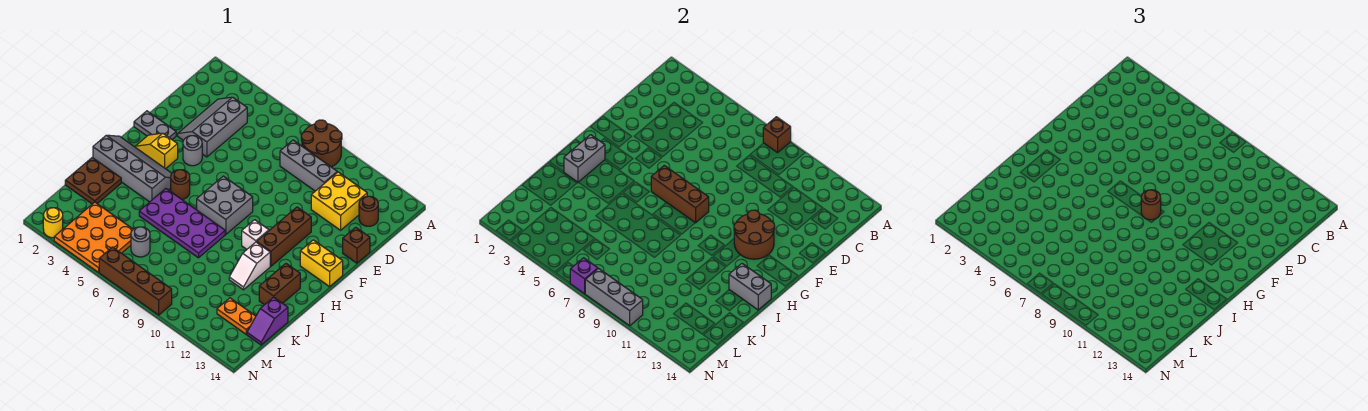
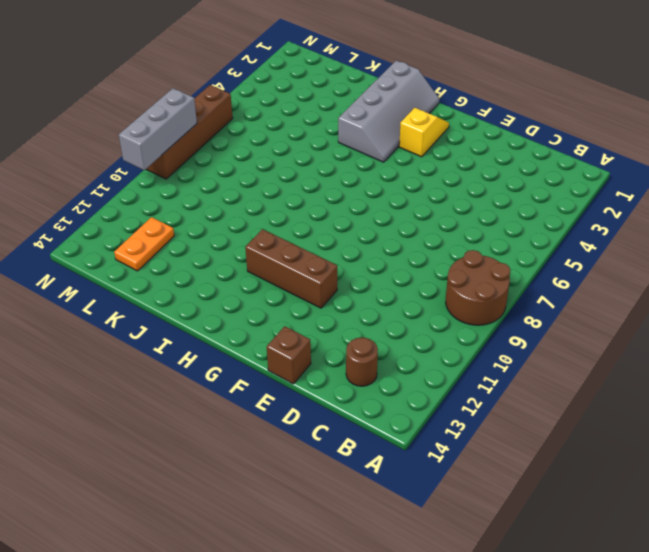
none -> grey slope C3:E4 level 1 top 4
none -> grey brick C8:C10 level 1
none -> yellow brick C11:D12 level 1
none -> grey plate F1:F2 level 1

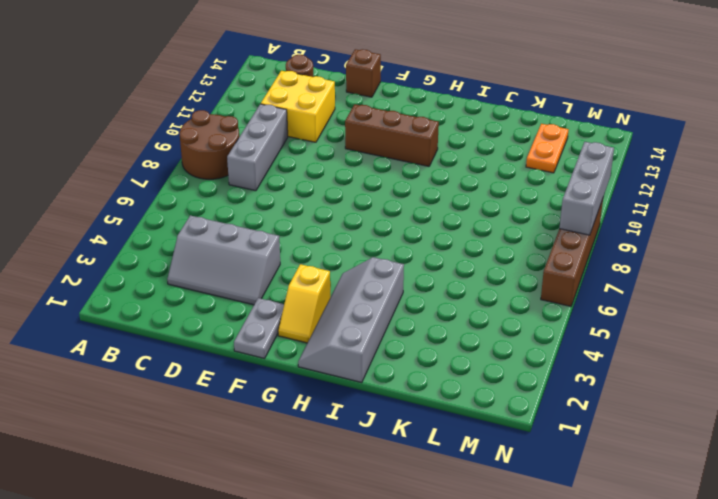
none -> grey round brick F4 level 1
none -> grey brick G7:H8 level 1
none -> yellow brick G13:G14 level 1
none -> brown round brick H5 level 1

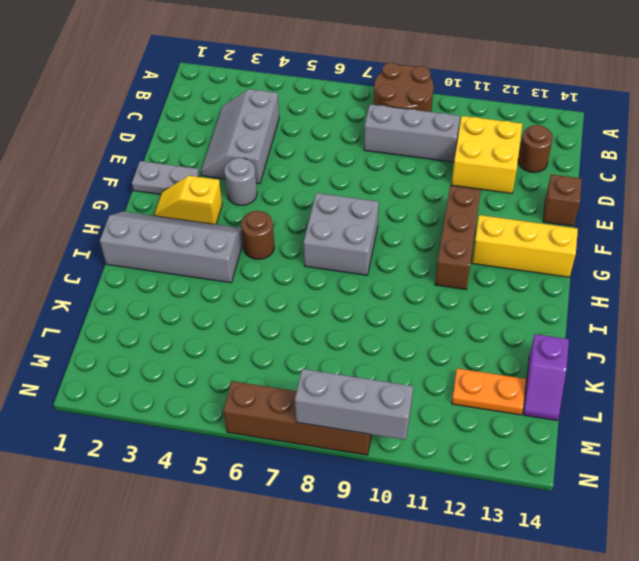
yellow brick G12:G14 level 1 -> yellow brick G13:G14 level 1
none -> white brick H10 level 1
none -> purple plate I5:J8 level 1
none -> white slope I11:J11 level 1 top I
none -> brown brick I13:J13 level 1

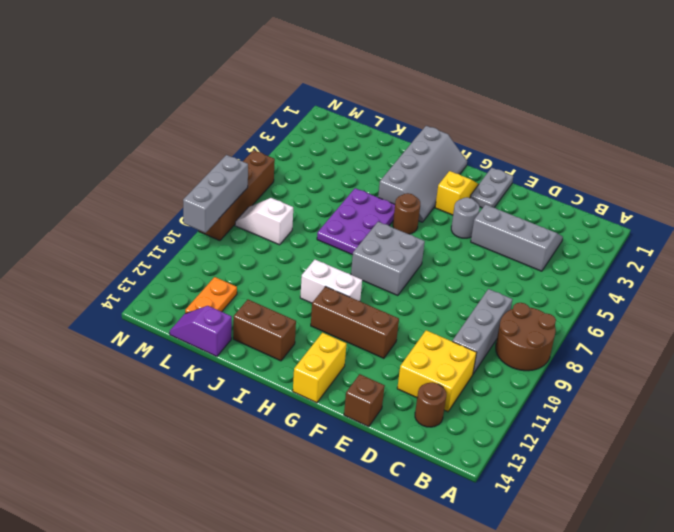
white brick H10:I10 level 1 -> white brick H10 level 1
purple plate I5:J7 level 1 -> purple plate I5:J8 level 1
white slope L8:M8 level 1 top L -> white slope I11:J11 level 1 top I
none -> brown plate J1:K2 level 1
none -> orange plate L3:N5 level 1
none -> grey round brick L6 level 1
none -> yellow round brick N2 level 1

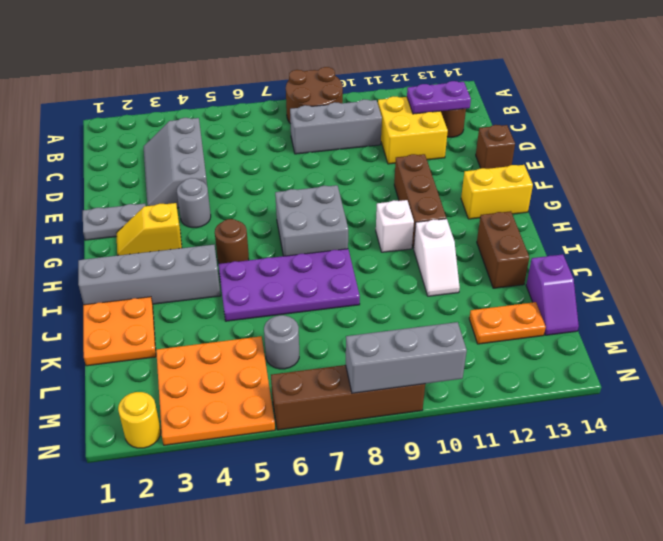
purple plate C12:C13 level 2 -> none
orange plate J1:K2 level 1 -> brown plate J1:K2 level 1
none -> brown brick A8 level 2
none -> brown round brick F11:G12 level 2
none -> brown brick G6:G8 level 2
none -> grey brick H2:I2 level 2

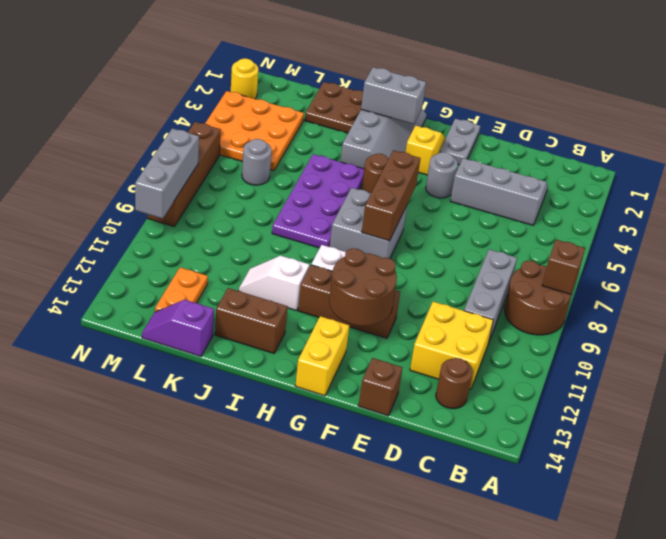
none -> grey brick I13:I14 level 2
none -> purple brick N7 level 2
none -> brown round brick G8 level 3

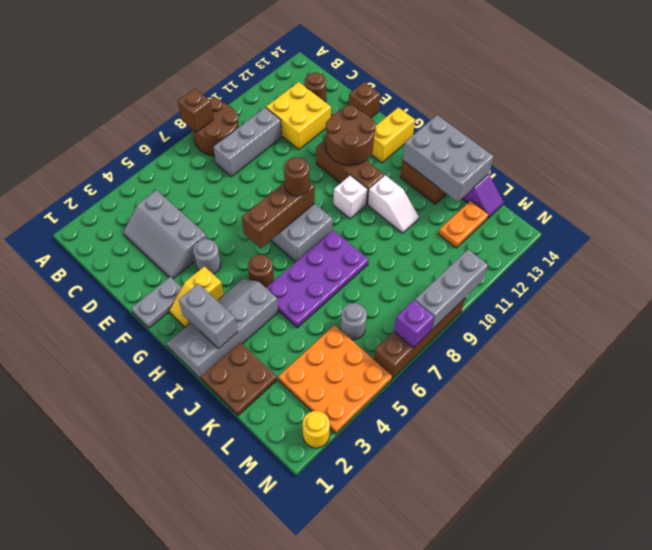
grey brick I13:K14 level 2 -> grey brick I13:I14 level 2

